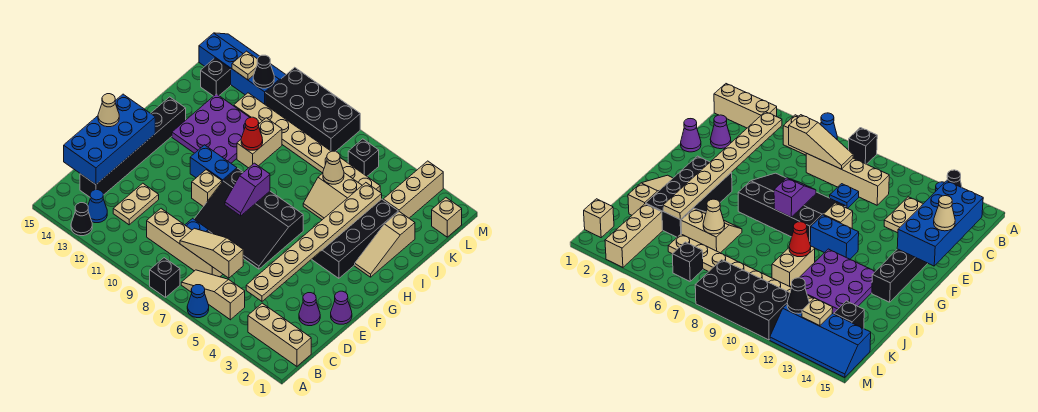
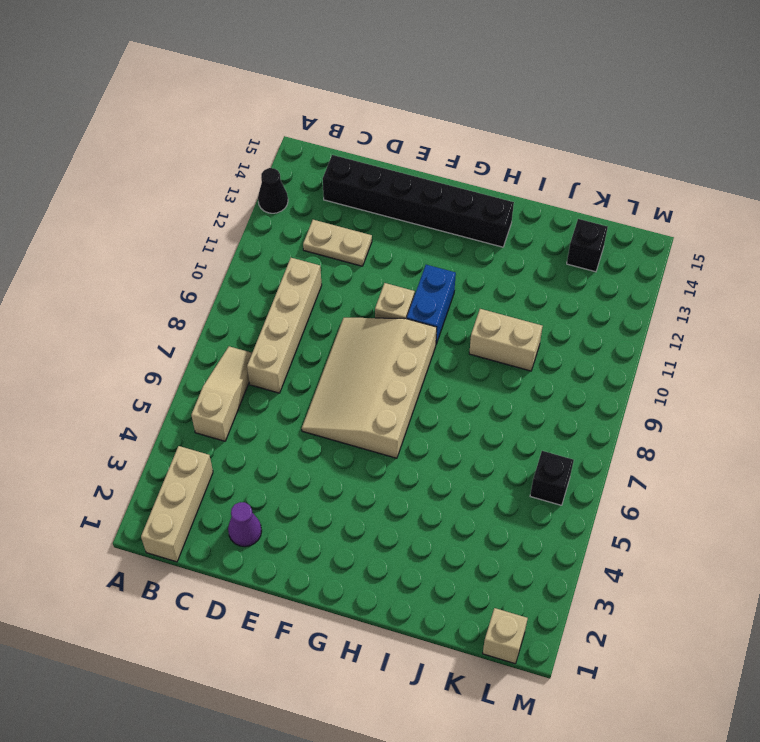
tan slope E6:G9 level 1 top G -> black slope E6:G9 level 1 top G
none -> blue cone A6 level 1
none -> black brick A8 level 1
none -> blue cone B13 level 1
none -> blue plate D9 level 1

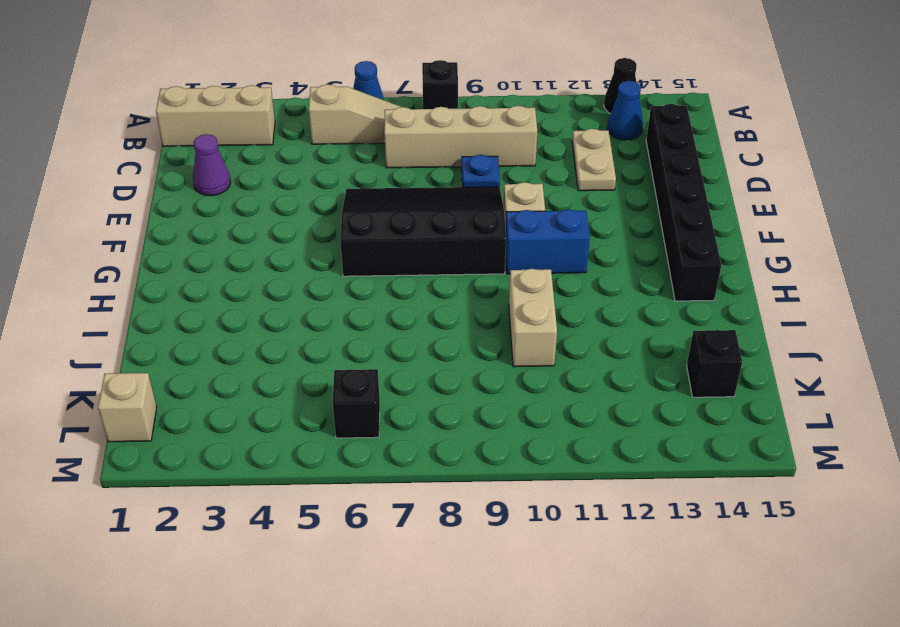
none -> purple cone E1 level 1
none -> black brick G3:J4 level 1
none -> tan slope H2:J2 level 1 top J
none -> purple plate H11:J13 level 1

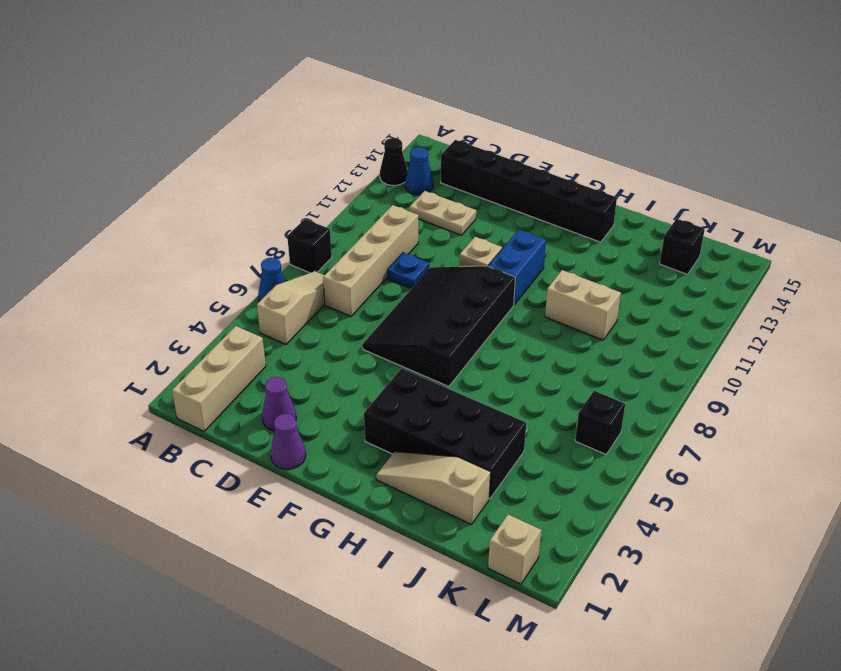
none -> purple plate H11:J13 level 1
none -> tan slope I5:J6 level 1 top J
none -> tan brick K3:M3 level 1
none -> tan plate K5:K12 level 1

